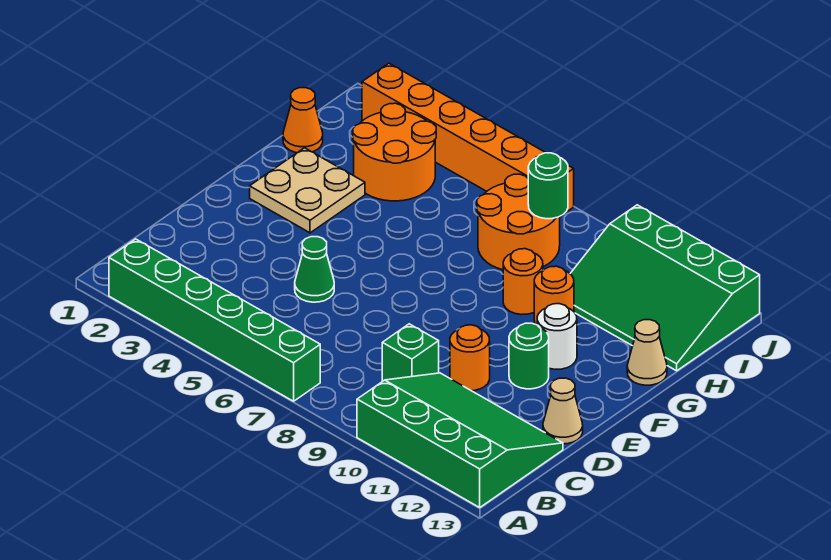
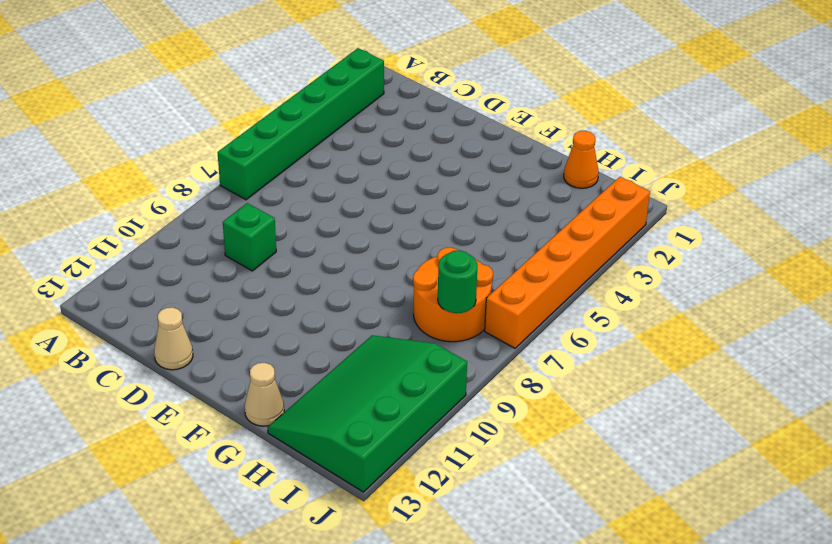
none -> green slope A10:C13 level 1 top A
none -> green cone D5 level 1
none -> orange round brick D10 level 1

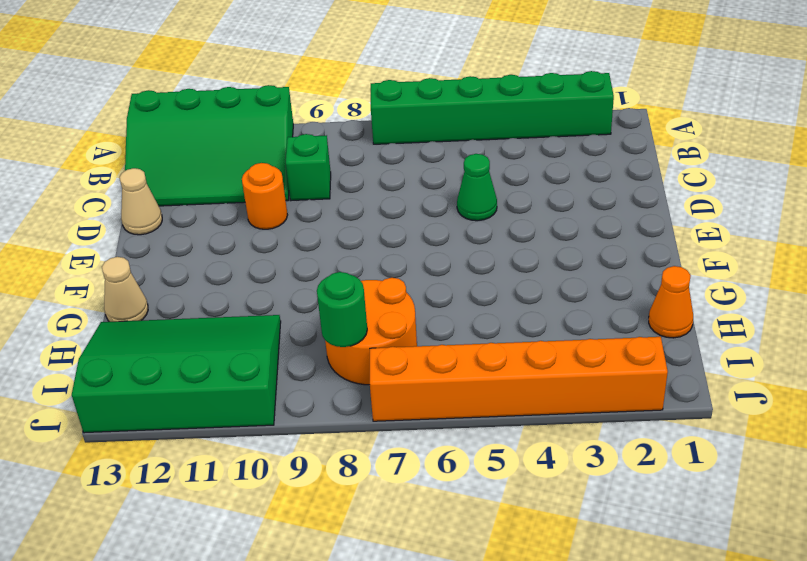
none -> green round brick E11 level 1
none -> tan plate F2:G3 level 1
none -> white round brick F11 level 1

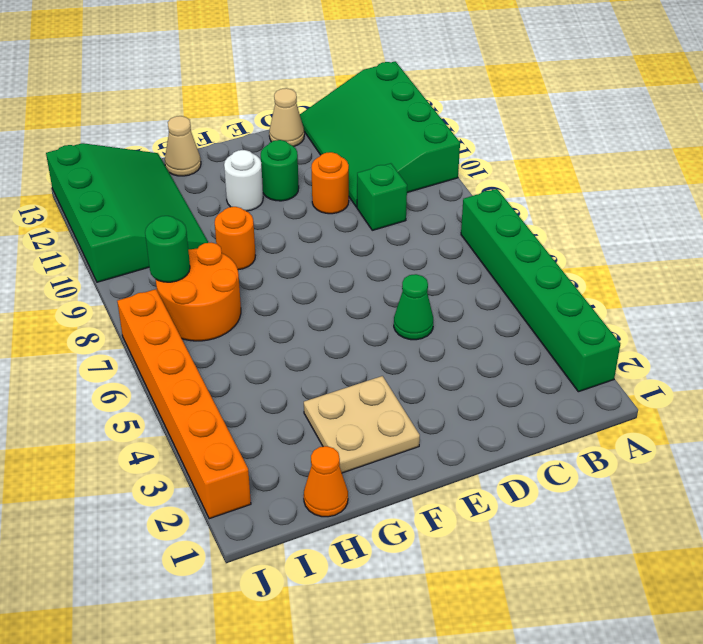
none -> orange round brick G10 level 1
none -> orange round brick H3:I4 level 1

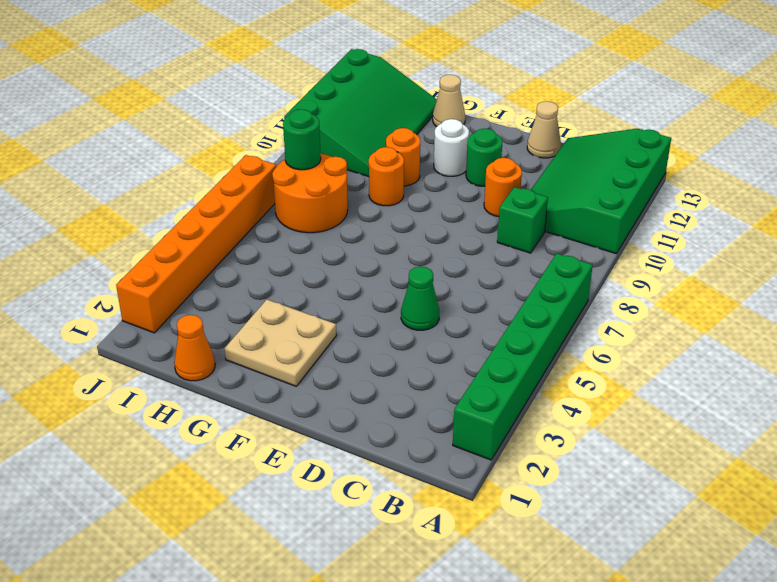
none -> orange round brick H3:I4 level 1

